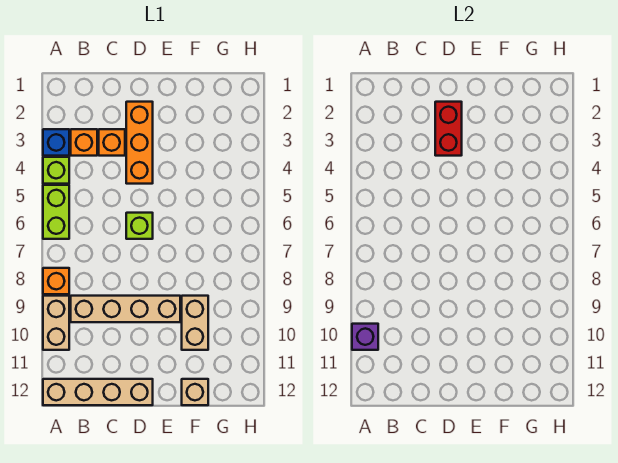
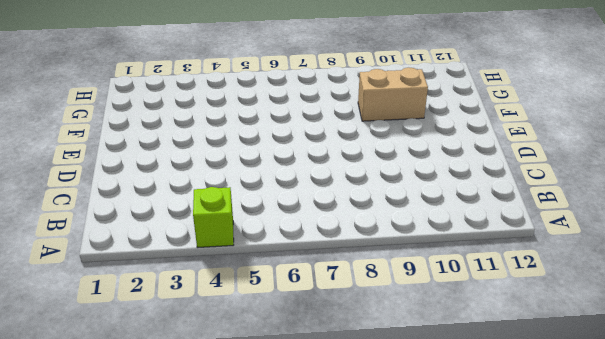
none -> blue brick A3 level 1
none -> lime brick A5:A6 level 1
none -> orange brick A8 level 1

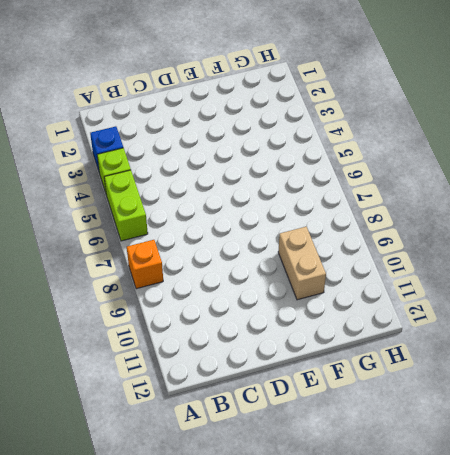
none -> tan brick A9:A10 level 1
none -> tan brick A12:D12 level 1
none -> orange brick B3 level 1

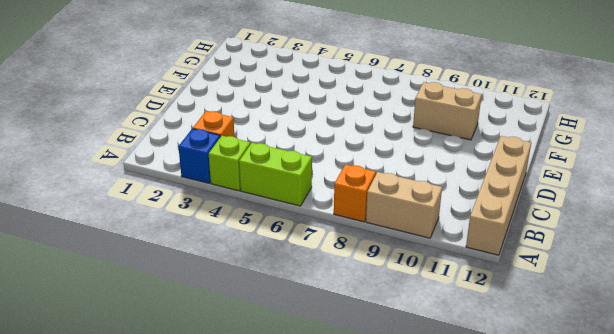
none -> tan brick B9:E9 level 1
none -> orange brick C3 level 1
none -> orange brick D2:D4 level 1

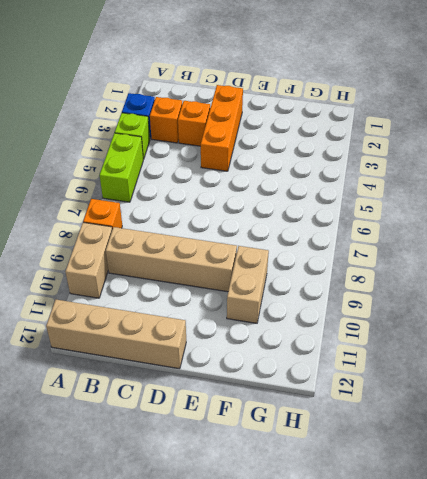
none -> lime brick D6 level 1
none -> tan brick F12 level 1
none -> purple brick A10 level 2

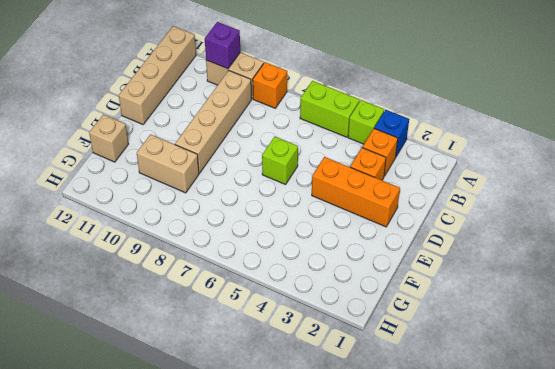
none -> red brick D2:D3 level 2

